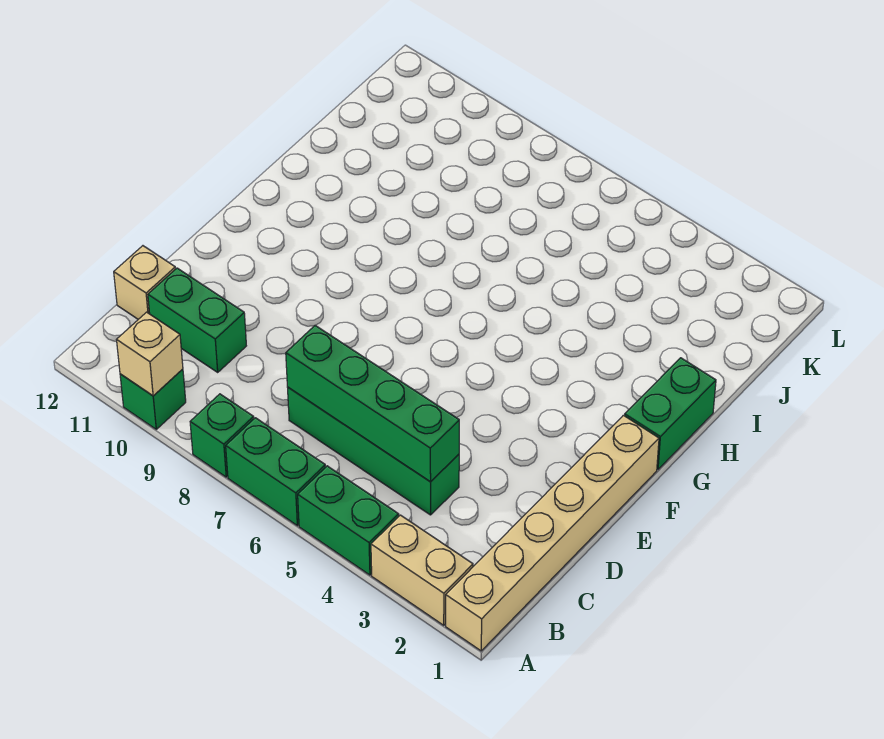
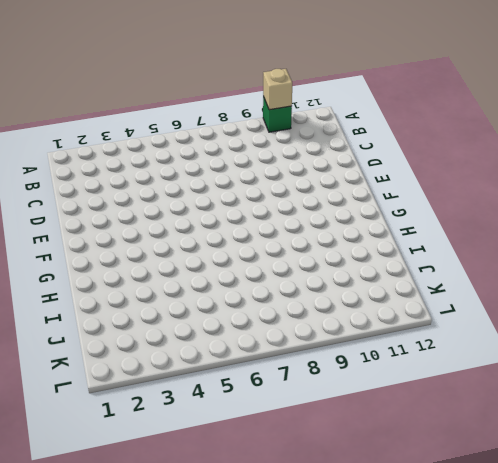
none -> tan brick A1:F1 level 1
none -> tan brick A2:A3 level 1
none -> green brick A4:A5 level 1

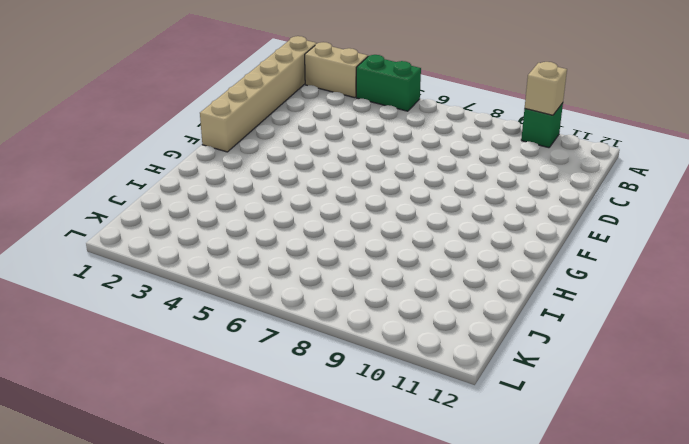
none -> green brick A6:A7 level 1
none -> green brick A8 level 1
none -> green brick C4:C7 level 1

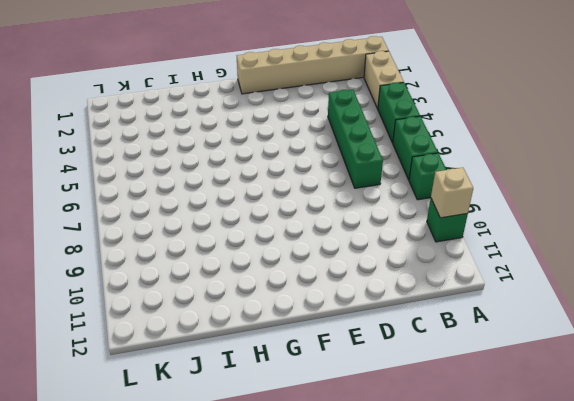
none -> green brick C10:C11 level 1
none -> tan brick C12 level 1
none -> green brick G1:H1 level 1

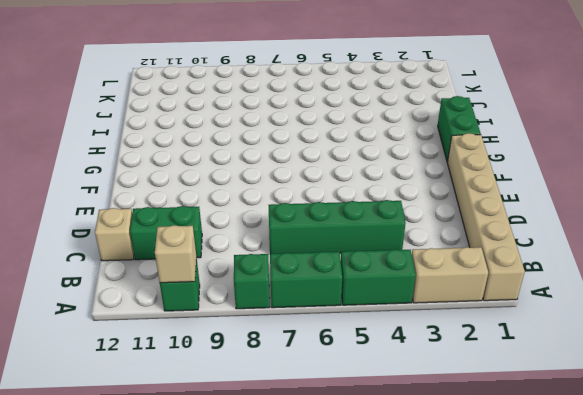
none -> green brick C4:C7 level 2

